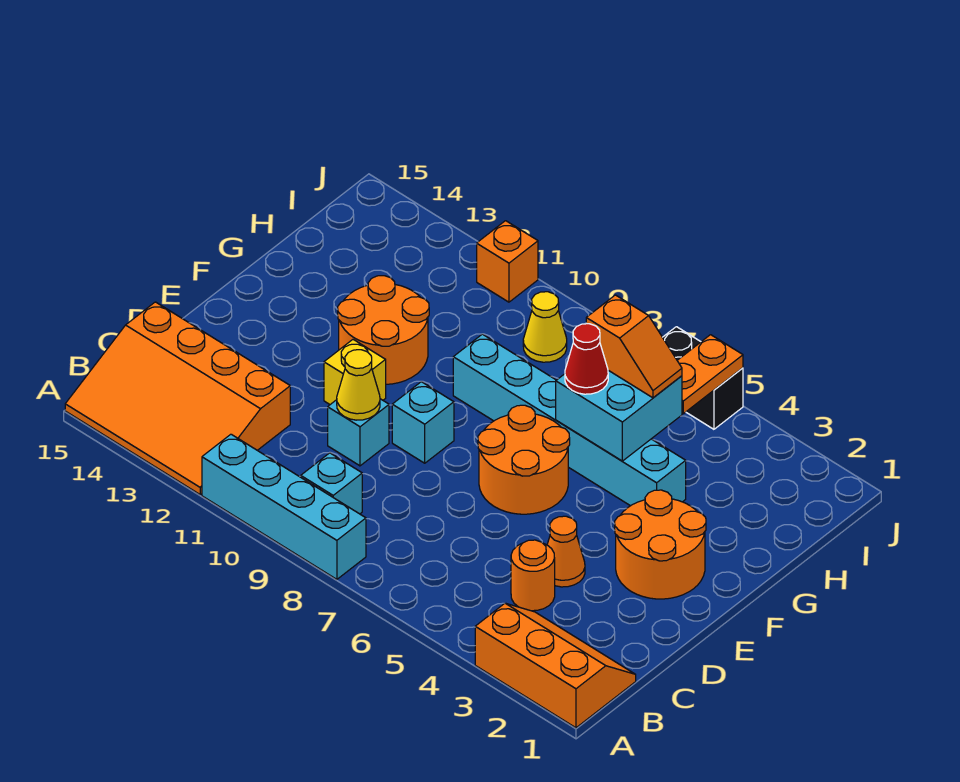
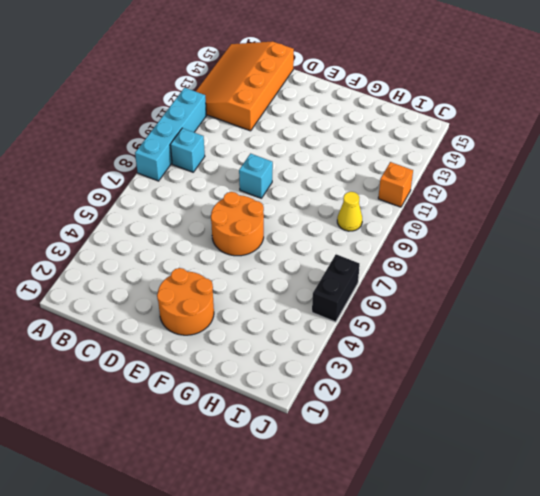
none -> orange slope A1:B3 level 1 top A
none -> orange round brick C4 level 1
none -> orange cone D4 level 1

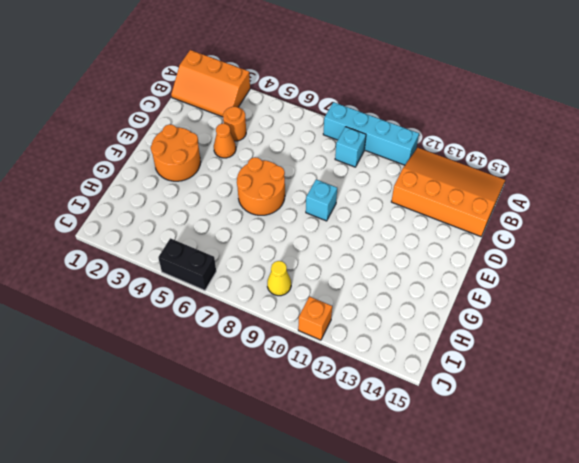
none -> cyan brick D10 level 1
none -> yellow brick E11 level 1
none -> orange round brick F11:G12 level 1

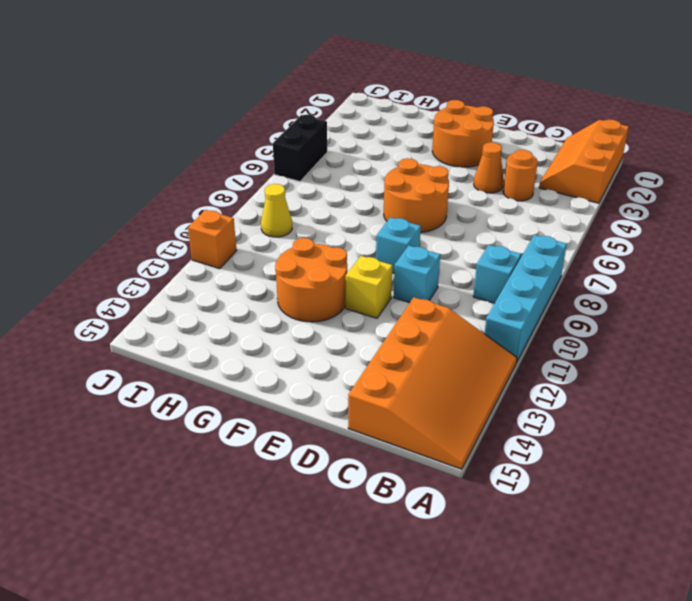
none -> cyan brick G4:G9 level 1
none -> yellow cone D10 level 2
none -> cyan brick G5:H6 level 2

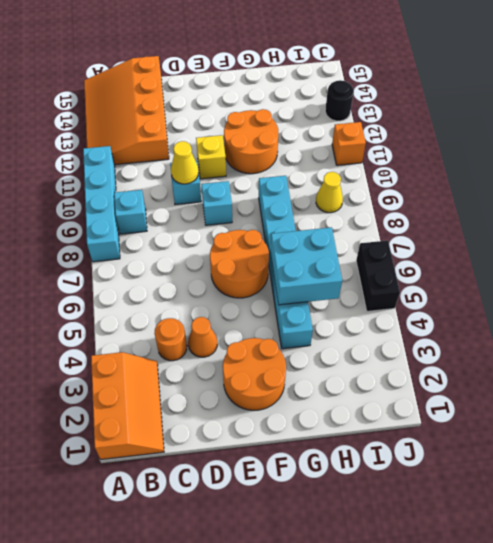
black round brick J13 level 1 -> none
none -> orange plate I5:J5 level 2
none -> red cone G6 level 3
none -> orange slope H5:H6 level 3 top 6

